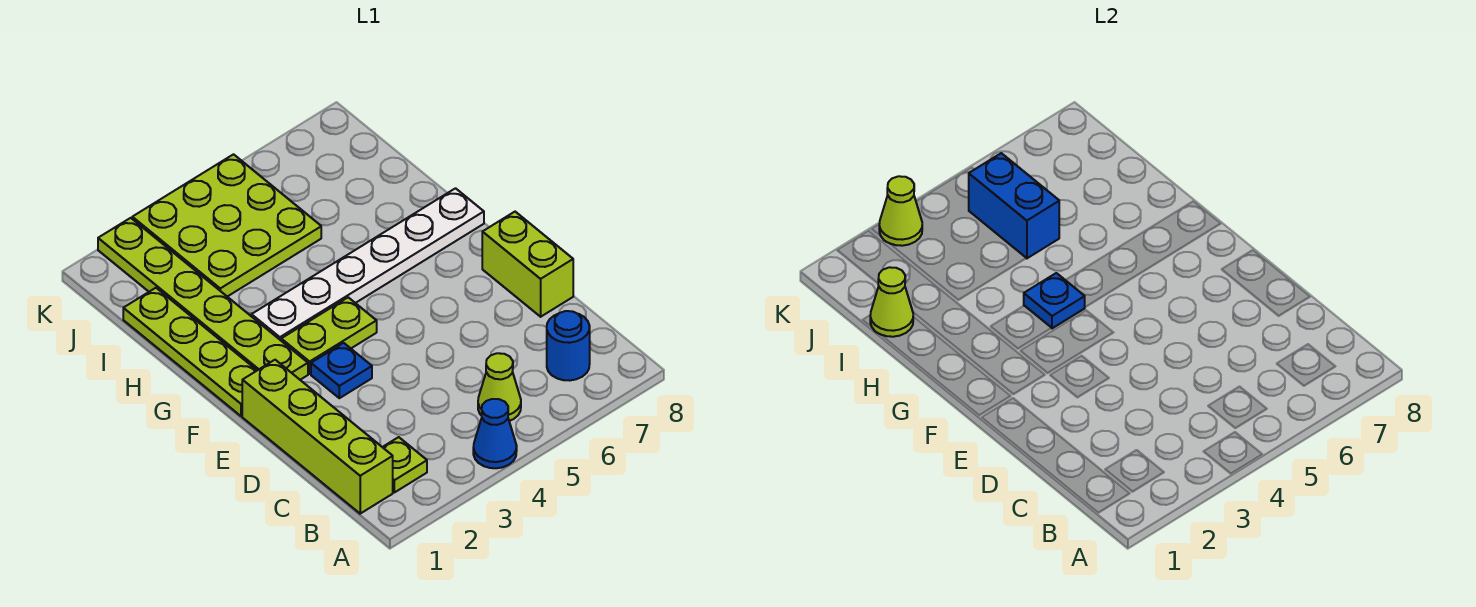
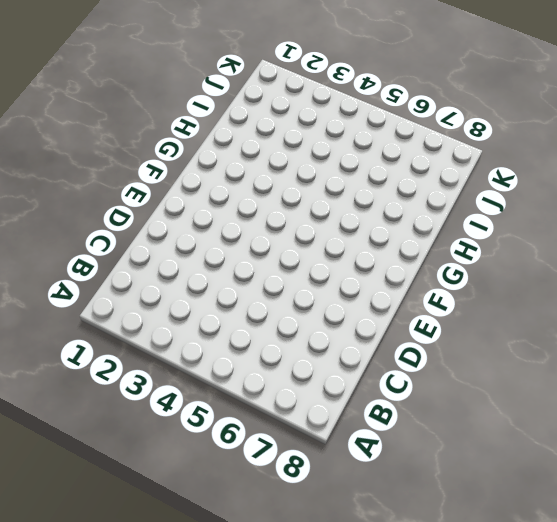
none -> blue cone A4 level 1
none -> lime brick B1:E1 level 1
none -> lime plate B2 level 1

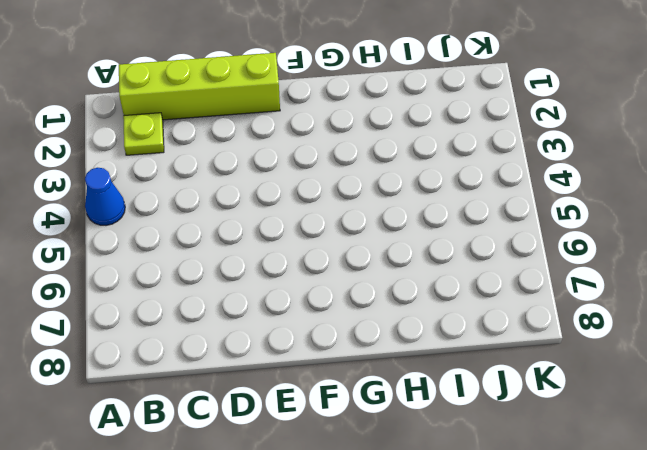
none -> lime cone B5 level 1
none -> blue round brick B7 level 1
none -> lime brick D8:E8 level 1

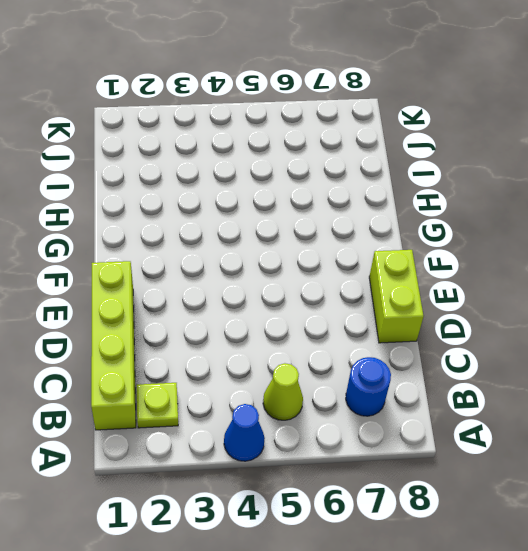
none -> blue plate E3 level 1
none -> lime plate F1:I1 level 1
none -> lime plate F2:K2 level 1

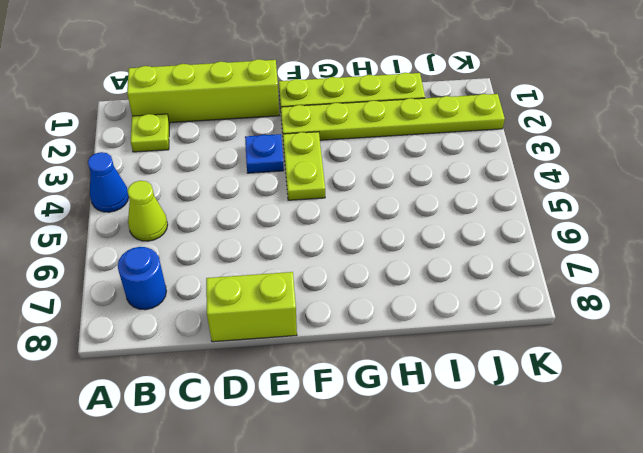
none -> white plate G3:G8 level 1
none -> lime plate I3:K5 level 1
none -> blue plate G4 level 2

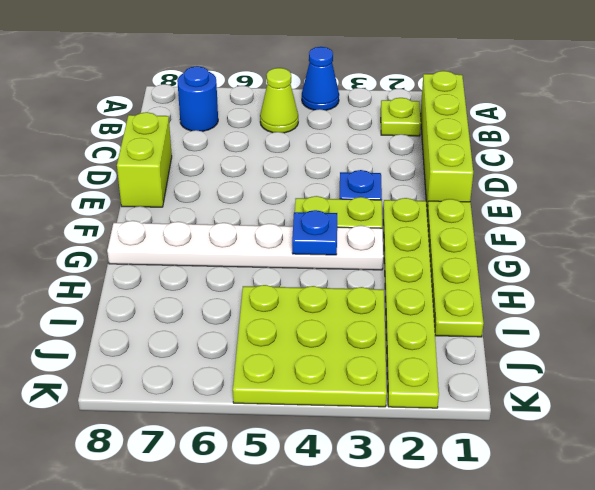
none -> lime cone I1 level 2
none -> blue brick I5:J5 level 2
none -> lime cone K3 level 2

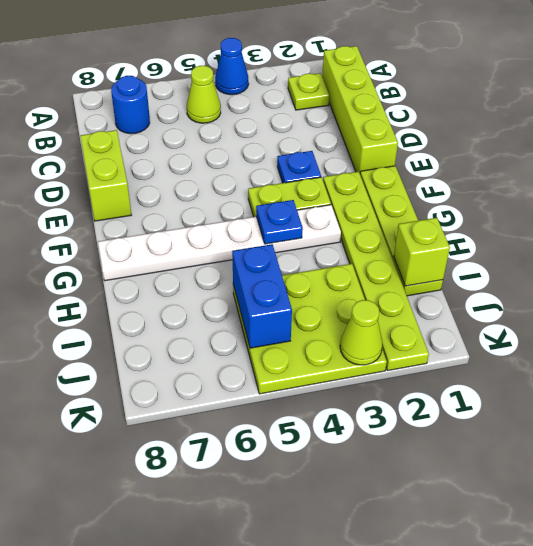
lime brick I1 level 2 -> lime cone I1 level 2

